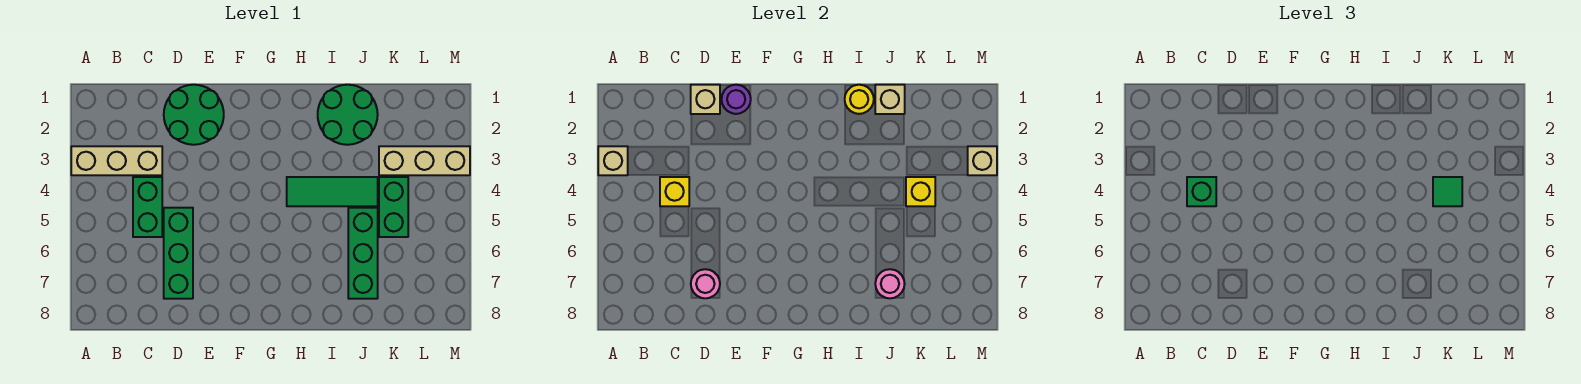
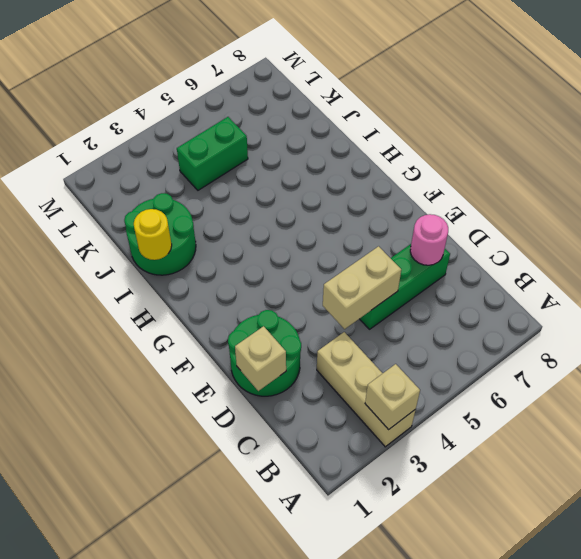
tan brick D4:D5 level 2 -> none
none -> green brick C4:C5 level 1
none -> green tile H4:J4 level 1
none -> green brick J5:J7 level 1

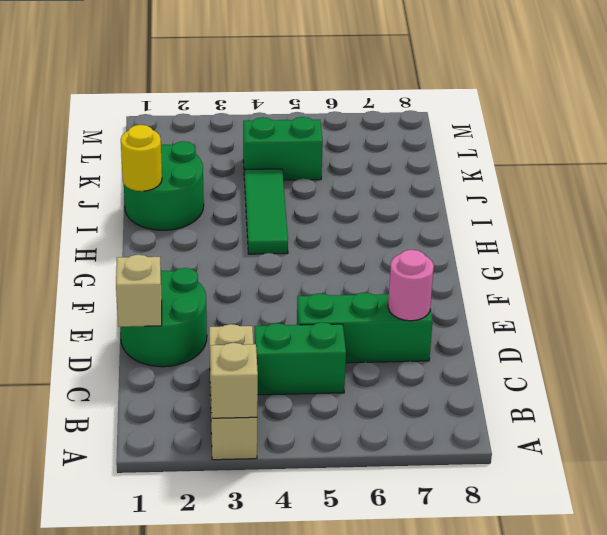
none -> green brick J5:J7 level 1
none -> tan brick K3:M3 level 1
none -> yellow brick C4 level 2

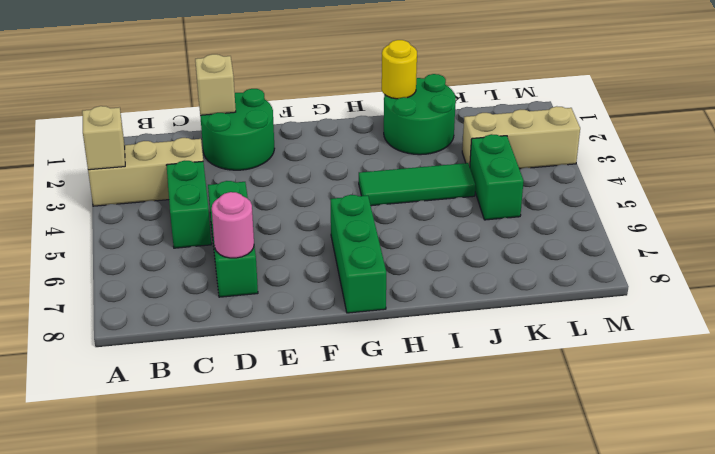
green brick G6:G8 level 1 -> green brick J5:J7 level 1
none -> yellow brick C4 level 2
none -> purple round brick E1 level 2
none -> tan brick J1 level 2

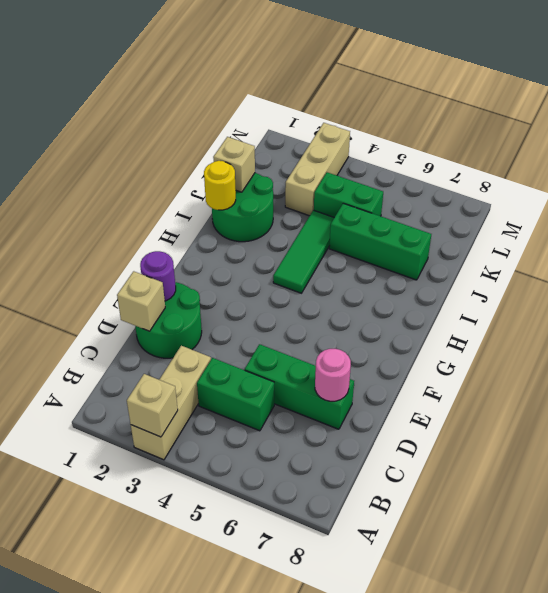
none -> yellow brick C4 level 2
none -> pink round brick J7 level 2
none -> yellow brick K4 level 2

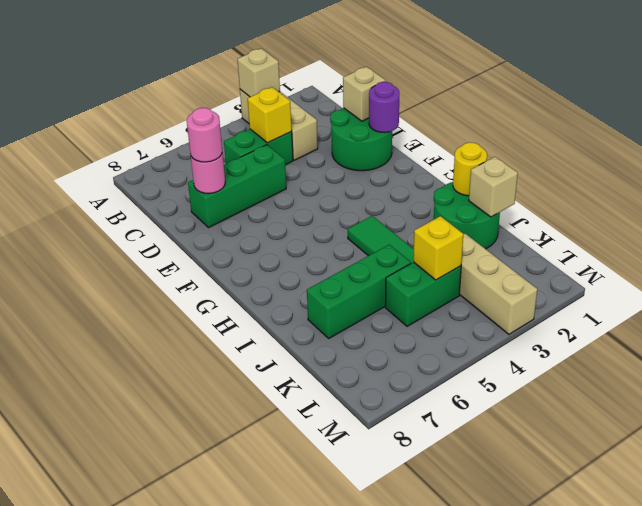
pink round brick D7 level 3 -> pink round brick J7 level 2
none -> tan brick M3 level 2
none -> green brick C4 level 3
none -> green tile K4 level 3

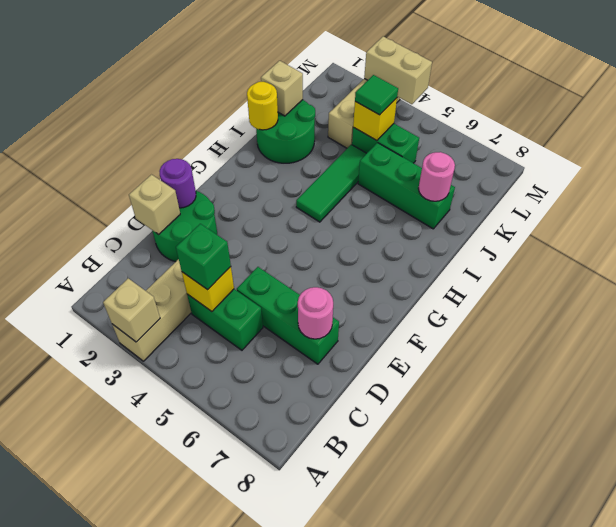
tan brick M3:M4 level 2 -> tan brick M3 level 2

